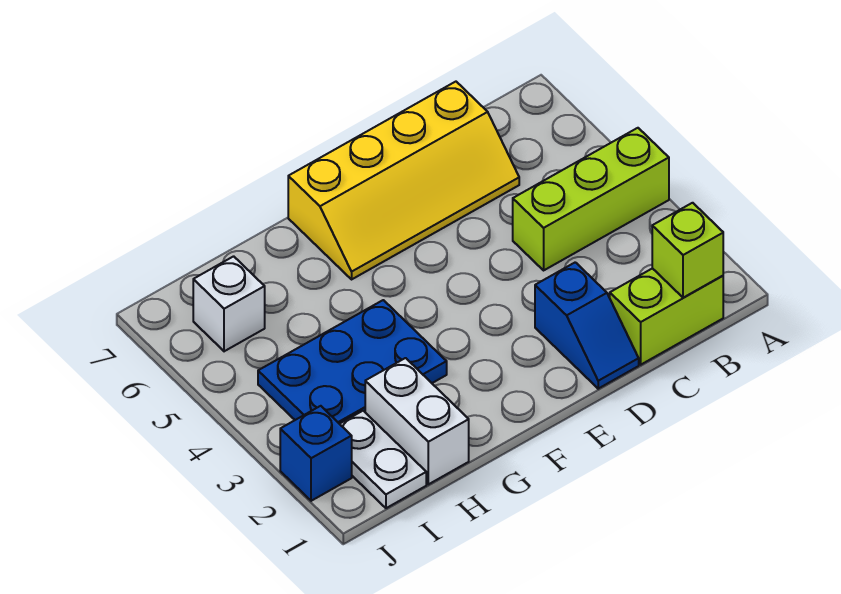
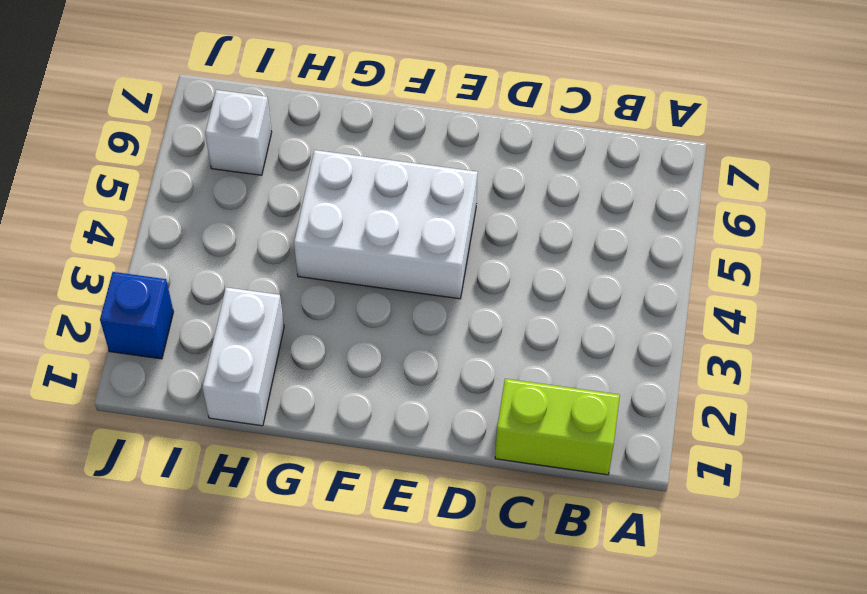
white brick E4:G5 level 1 -> blue plate G3:I4 level 1
none -> lime brick A4:C4 level 1
none -> yellow slope C6:F7 level 1 top 7

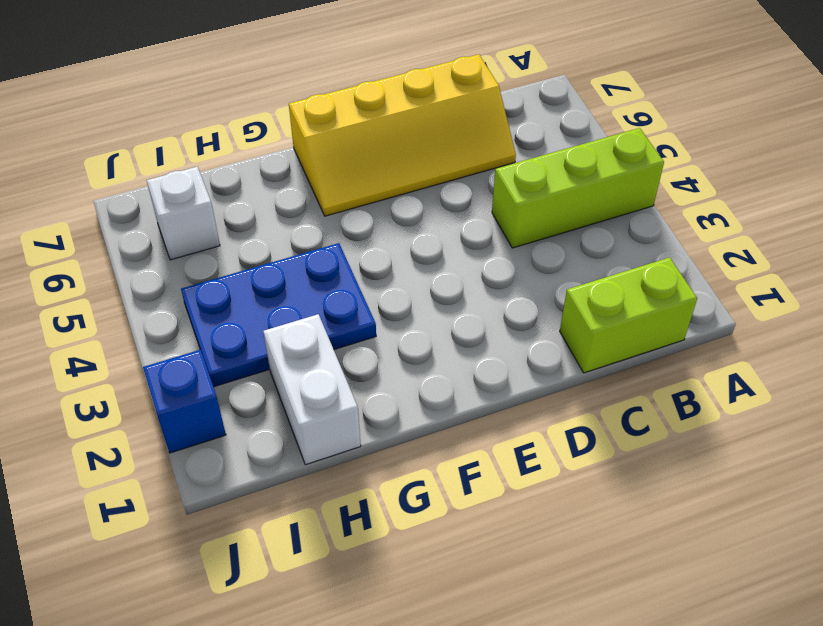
none -> blue slope D1:D2 level 1 top 2
none -> white plate I1:I2 level 1

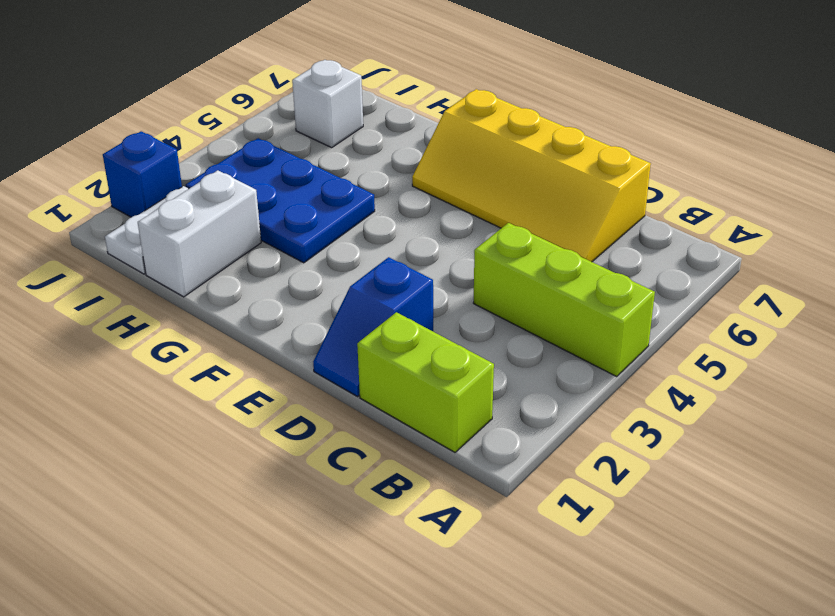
none -> lime brick B1 level 2

